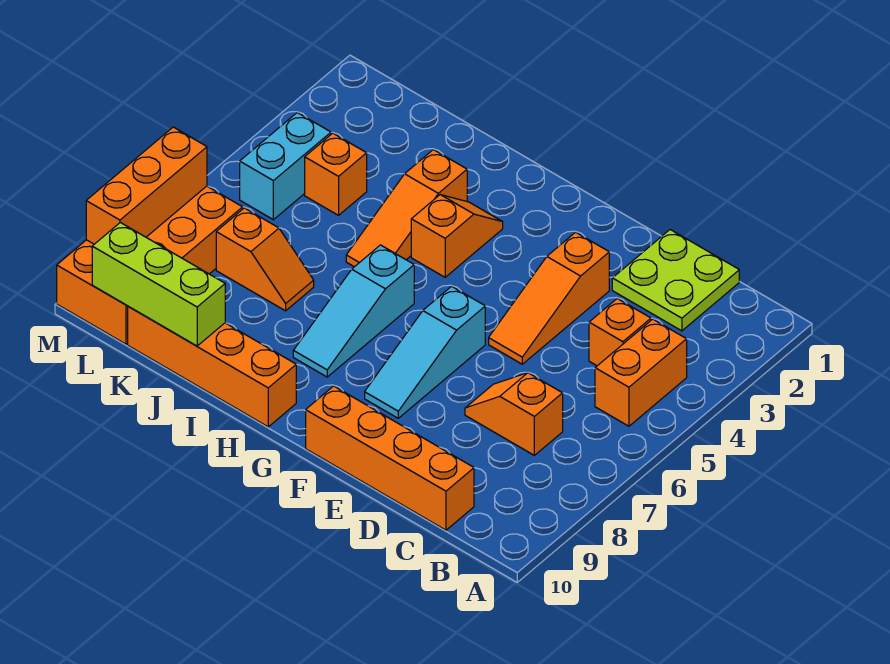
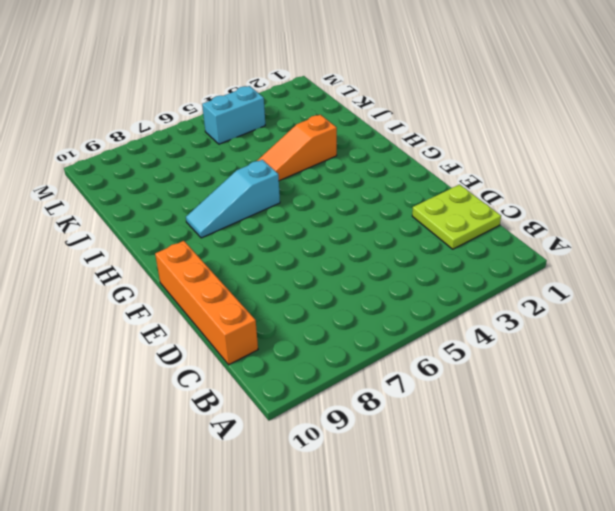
none -> orange brick B4:B5 level 1
none -> orange brick C4 level 1
none -> orange slope C7:D7 level 1 top C

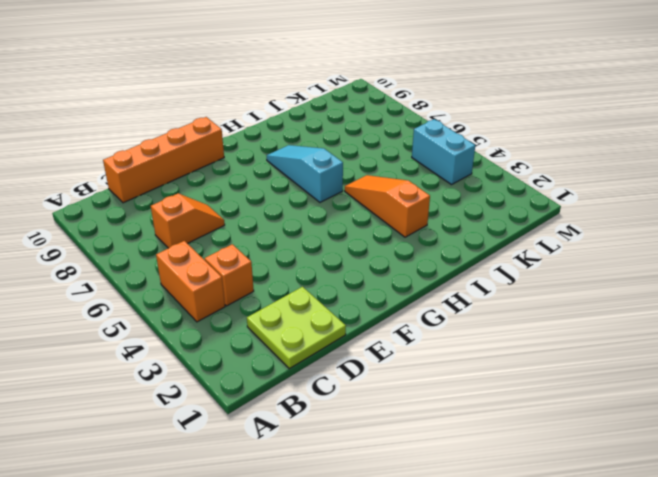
none -> orange slope E3:E5 level 1 top 3
none -> cyan slope F6:F8 level 1 top 6
none -> orange slope H3:H4 level 1 top 4

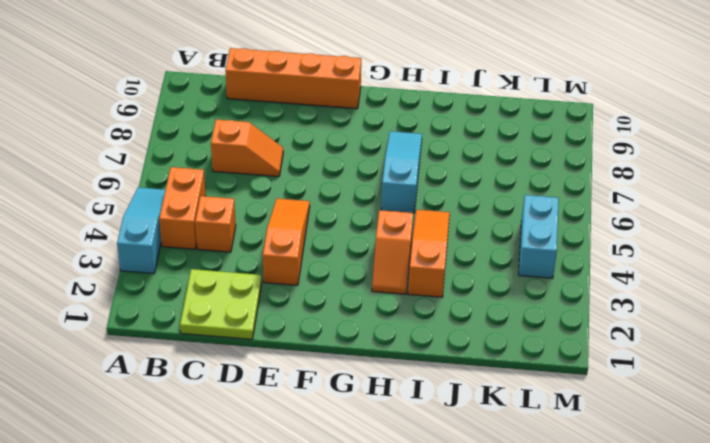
cyan slope A3:A5 level 1 top 3 -> cyan slope F6:F8 level 1 top 6
none -> orange brick H10:K10 level 1
none -> orange slope J7:K7 level 1 top K
none -> orange brick K4 level 1

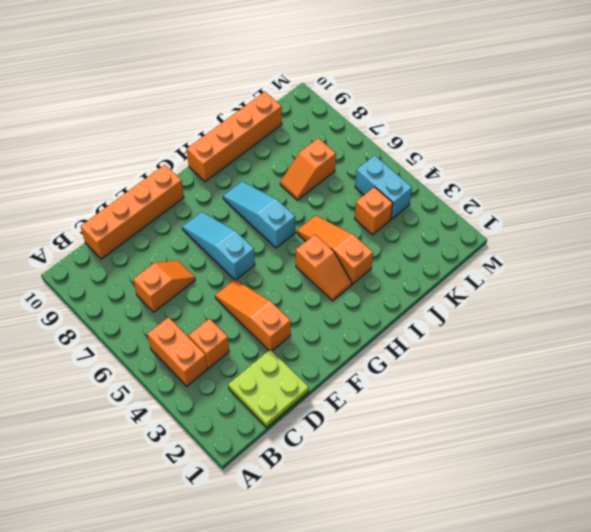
none -> orange brick L7:M10 level 1
none -> lime brick J10:L10 level 2
none -> orange brick M7:M9 level 2

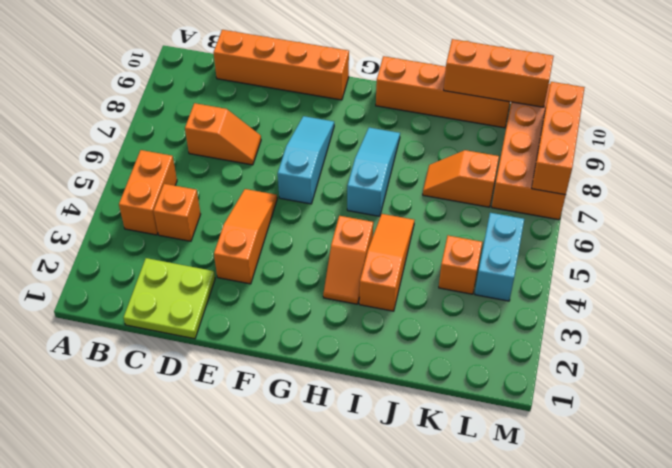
orange brick J10:L10 level 2 -> lime brick J10:L10 level 2

